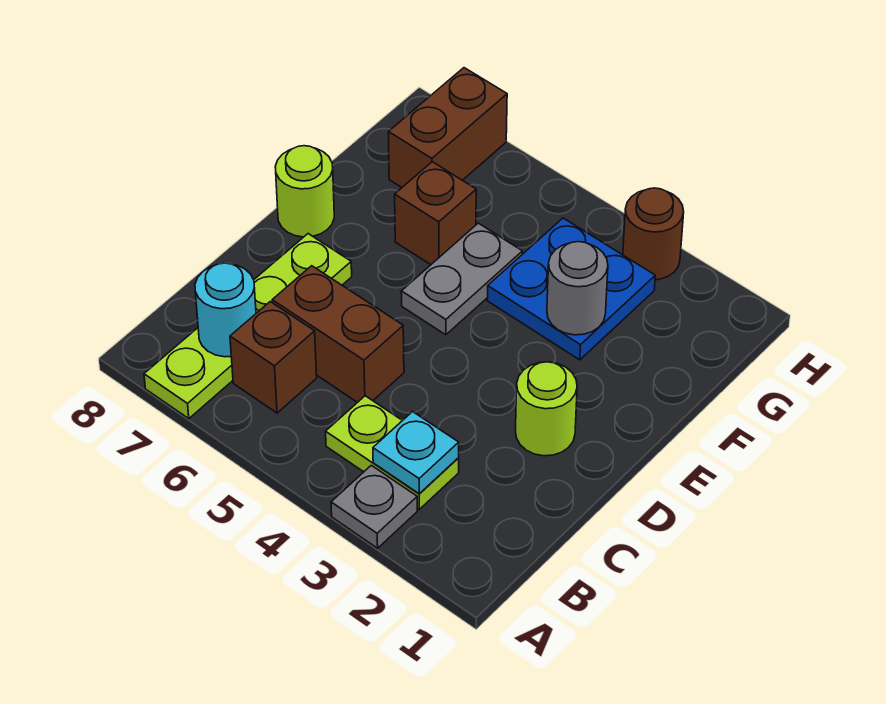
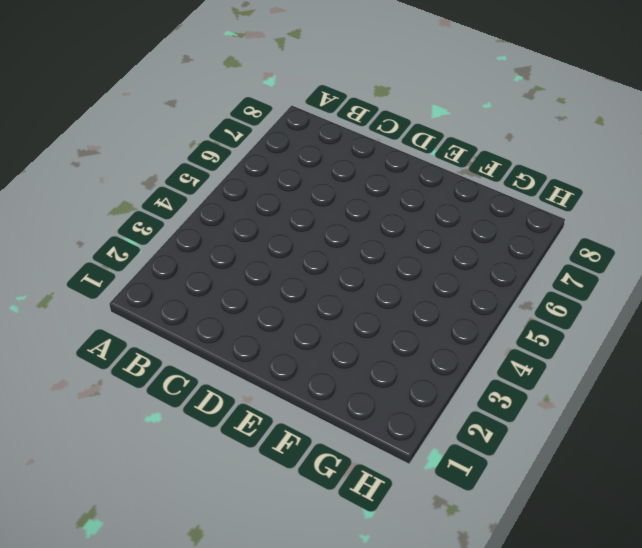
none -> grey plate A3 level 1
none -> lime plate A7:D7 level 1
none -> lime plate B3:B4 level 1

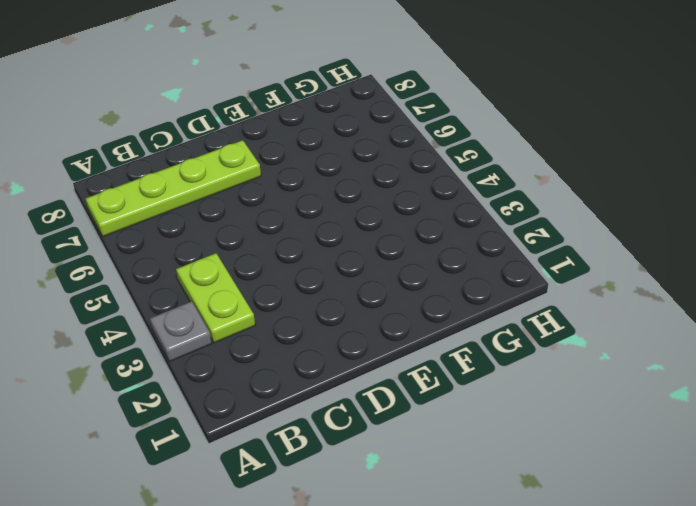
none -> brown brick B6 level 1
none -> brown brick C5:C6 level 1
none -> lime round brick D2 level 1

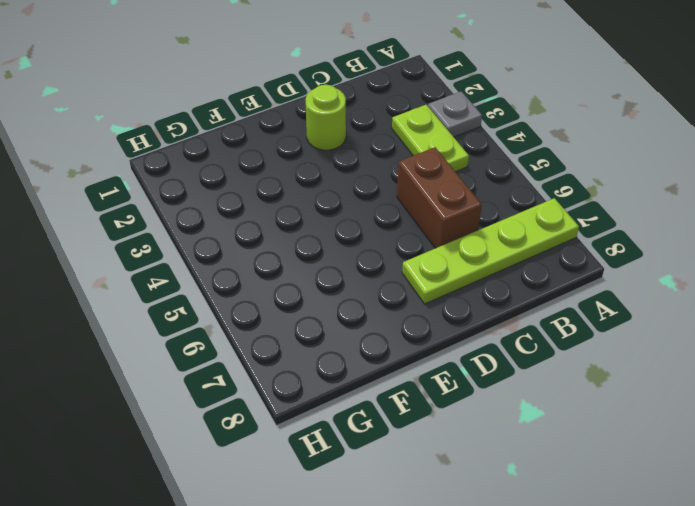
none -> brown brick B6 level 1
none -> grey plate E5:F5 level 1
none -> lime round brick E8 level 1

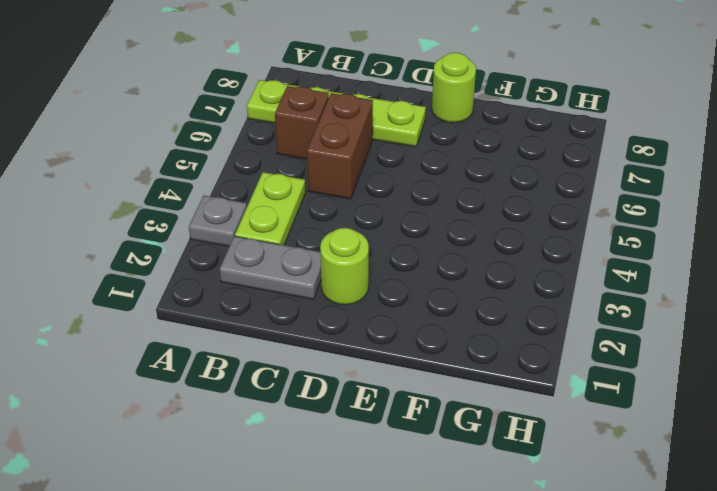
grey plate B2:C2 level 1 -> grey plate E5:F5 level 1
none -> blue plate F3:G4 level 1
none -> brown brick F6 level 1
none -> brown brick G7:H7 level 1

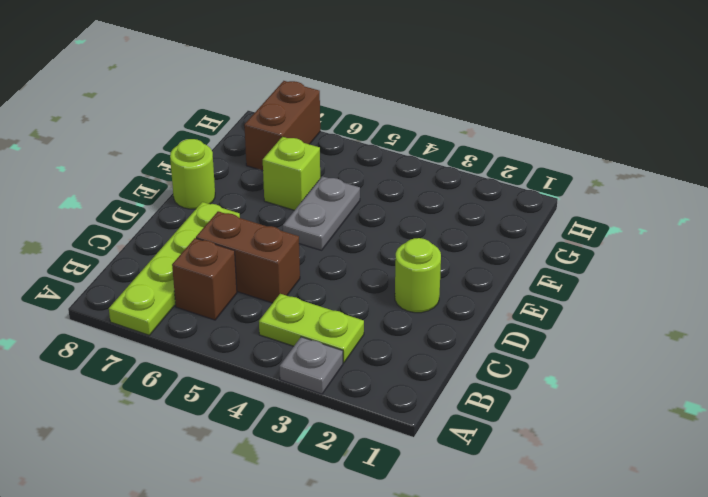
lime brick F6 level 1 -> brown brick F6 level 1
none -> blue plate F3:G4 level 1
none -> brown round brick H3 level 1
none -> cyan plate B3 level 2

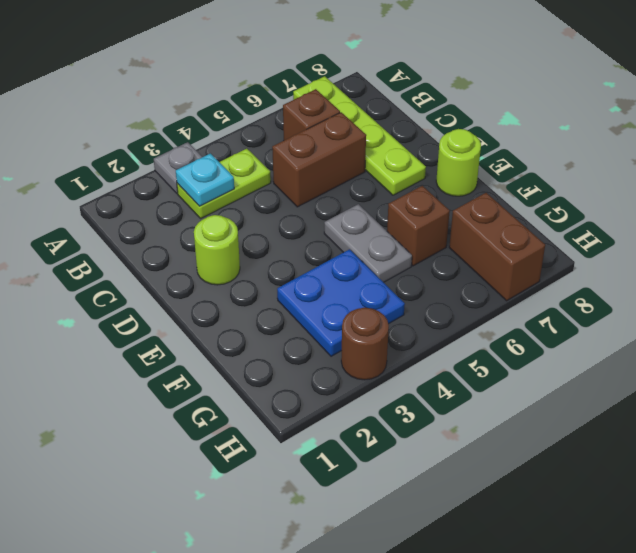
none -> cyan round brick B7 level 2
none -> grey round brick F3 level 2

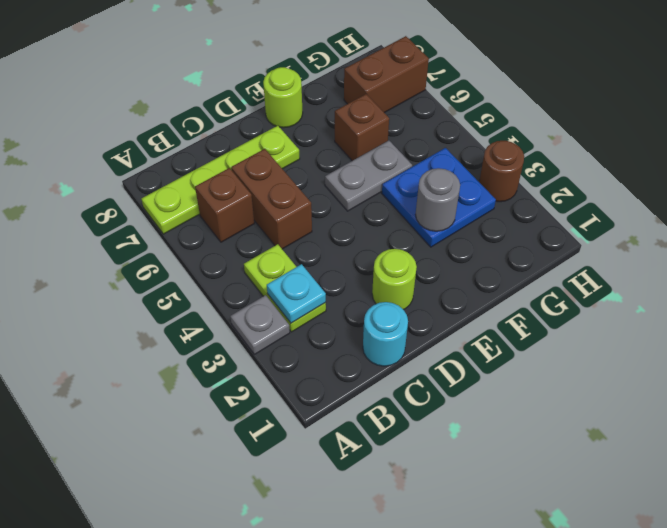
cyan round brick C1 level 1 -> cyan round brick B7 level 2

